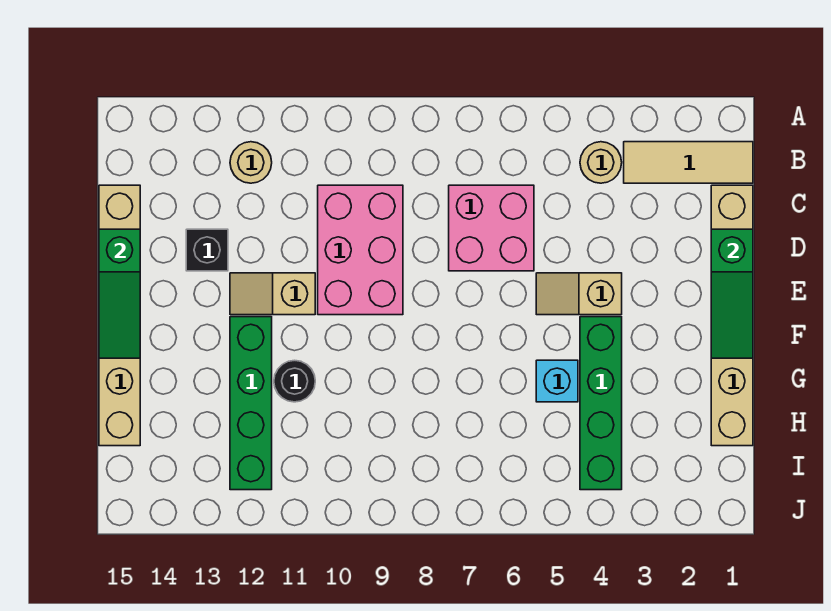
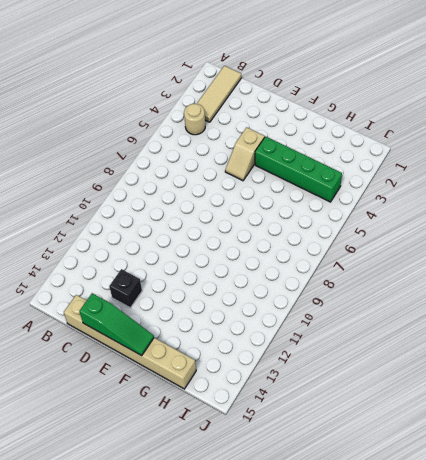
none -> tan round brick B12 level 1
none -> tan brick C1:H1 level 1
none -> pink brick C6:D7 level 1

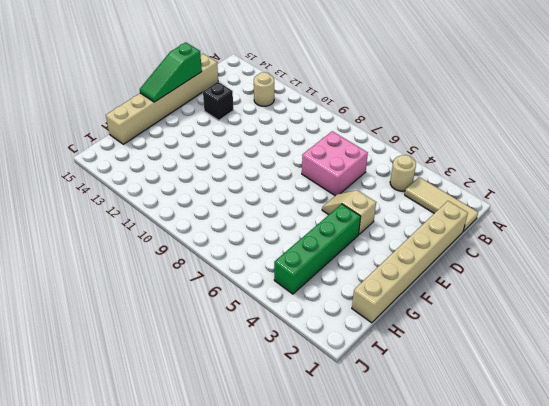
none -> pink brick C9:E10 level 1
none -> tan slope E11:E12 level 1 top 11
none -> green brick F12:I12 level 1

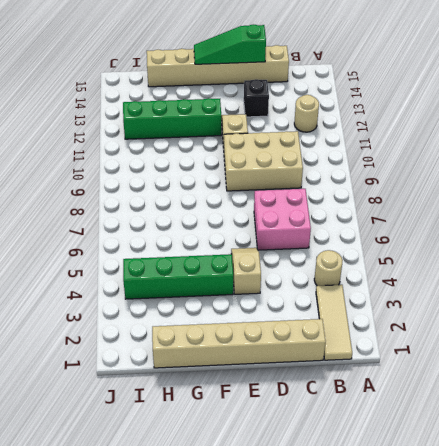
tan brick C9:E10 level 1 -> pink brick C9:E10 level 1
none -> cyan brick G5 level 1
none -> black round brick G11 level 1
none -> green slope D1:F1 level 2 top D

